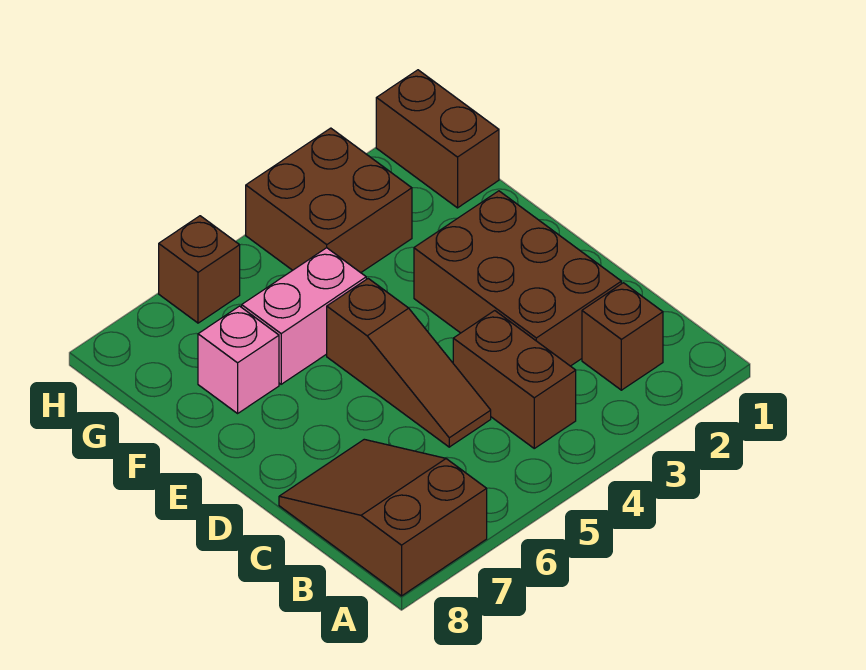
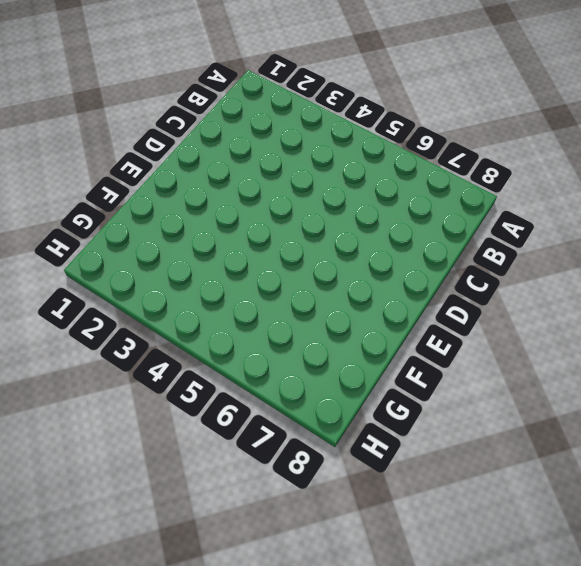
none -> brown slope A7:C8 level 1 top A
none -> brown brick B2 level 1

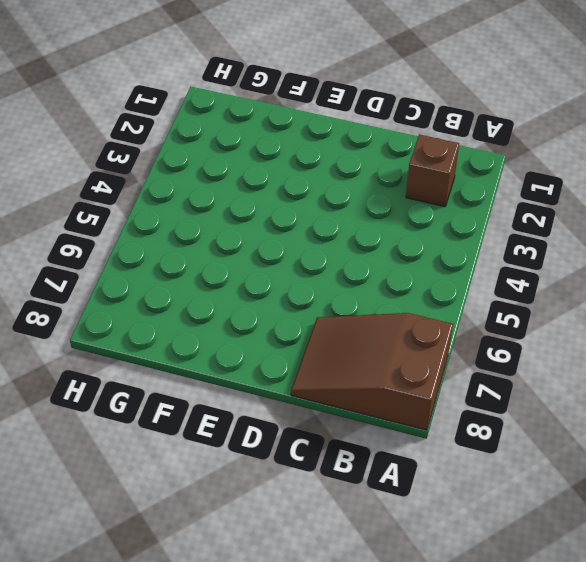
none -> brown brick B4:C4 level 1
none -> brown brick C2:E3 level 1

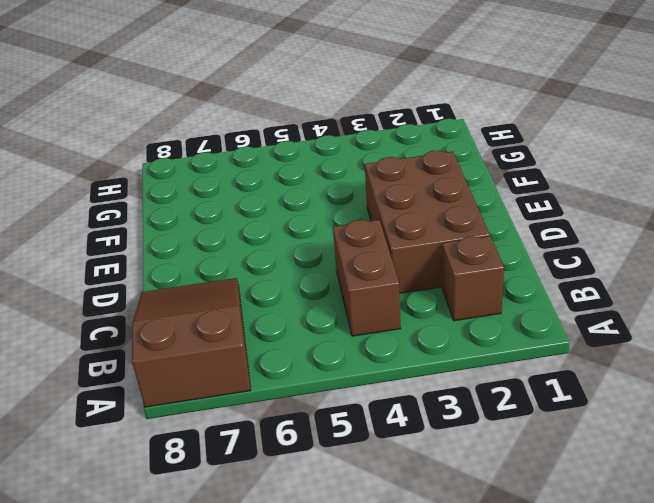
none -> brown slope C5:E5 level 1 top E
none -> pink brick F5:F6 level 1

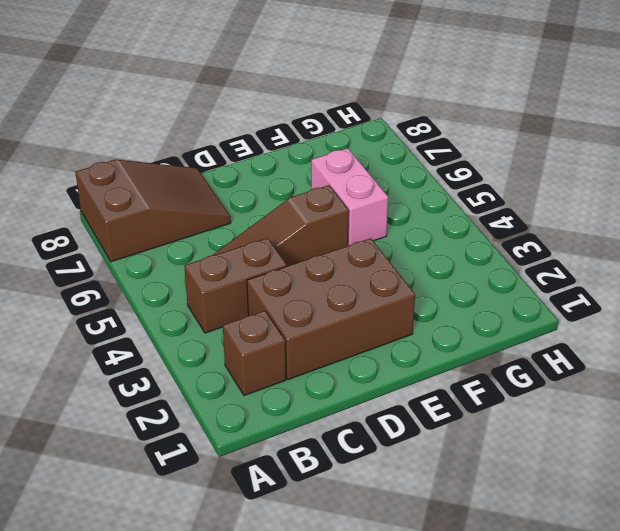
none -> pink brick F7 level 1
none -> brown brick G1:H1 level 1

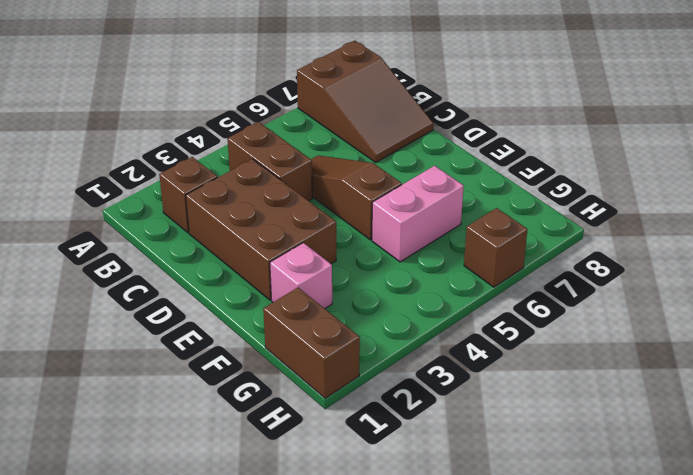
pink brick F2 level 1 -> pink brick F7 level 1
none -> brown brick G3:H4 level 1

